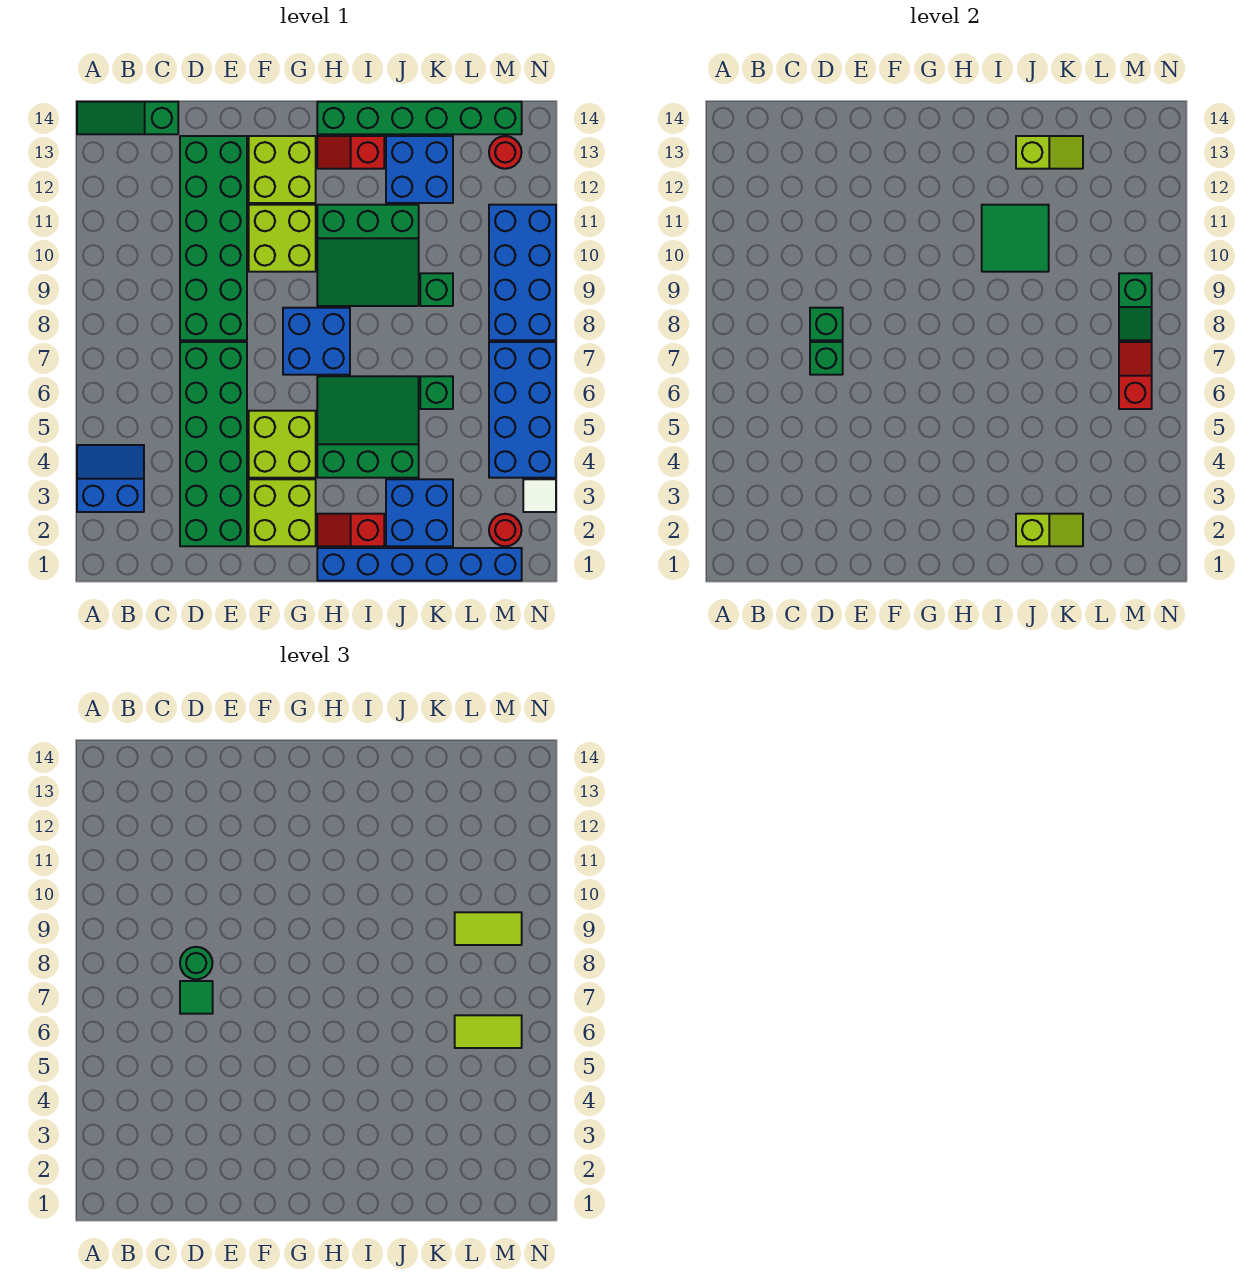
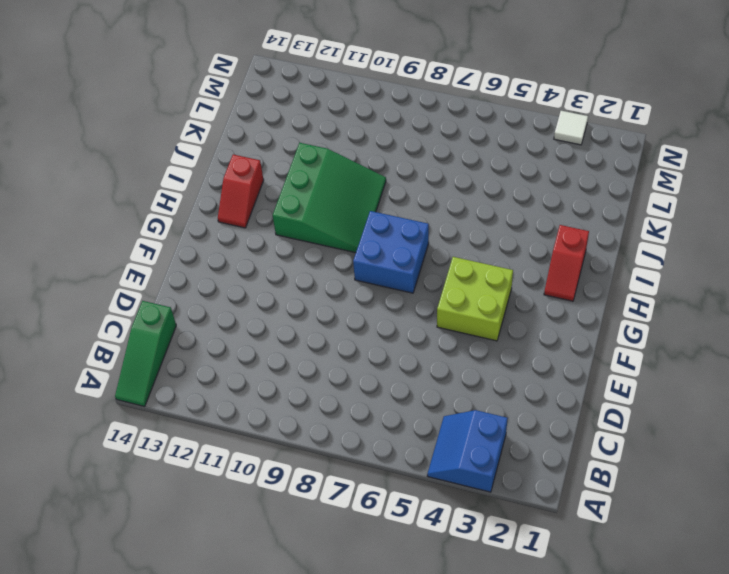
none -> green brick D2:E7 level 1
none -> green brick D8:E13 level 1
none -> lime brick F2:G3 level 1
none -> lime brick F10:G11 level 1

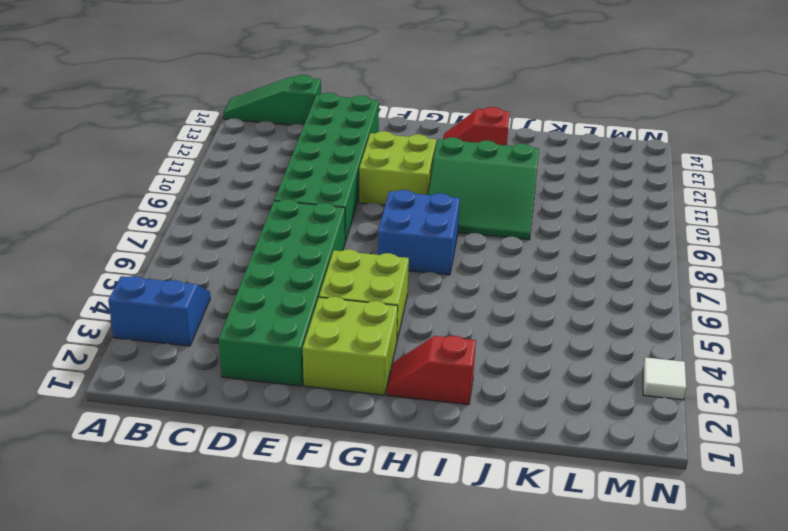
none -> lime brick F12:G13 level 1
none -> blue brick H1:M1 level 1
none -> green slope H4:J6 level 1 top 4
none -> green brick H14:M14 level 1

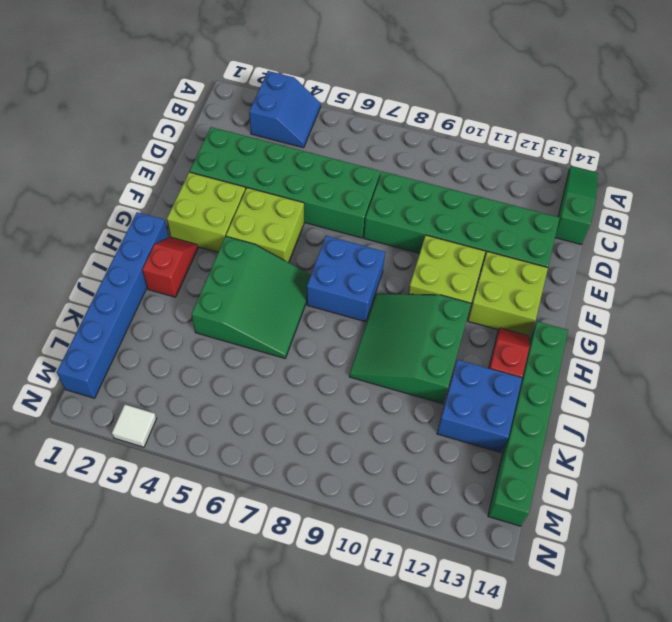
none -> blue brick J2:K3 level 1
none -> green brick K6 level 1
none -> green brick K9 level 1
none -> red round brick M2 level 1

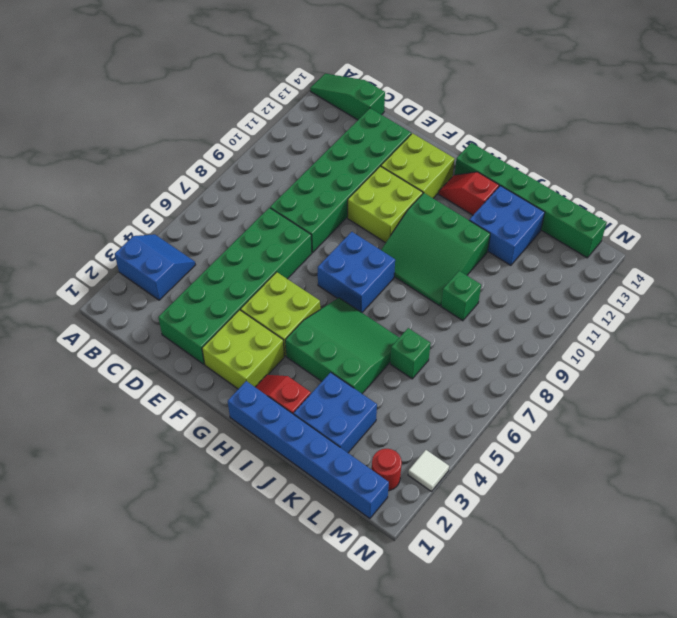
none -> blue brick M4:N7 level 1
none -> blue brick M8:N11 level 1
none -> red round brick M13 level 1
none -> green brick D7 level 2

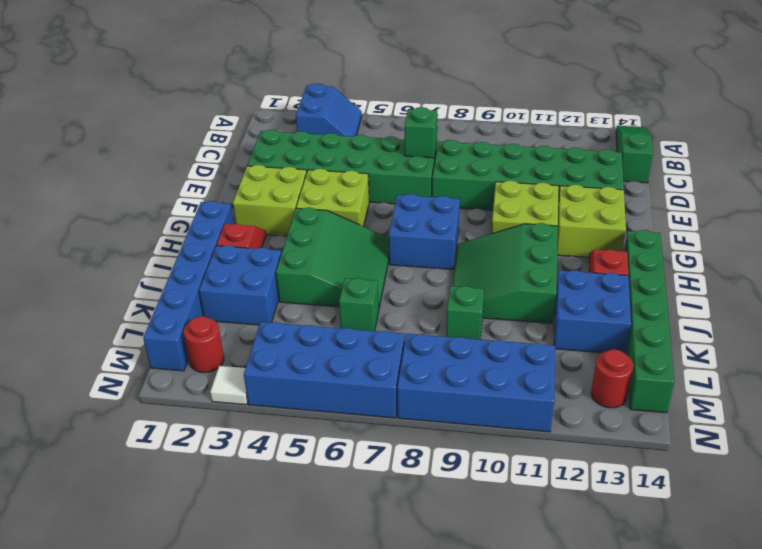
none -> green brick D8 level 2
none -> green tile I10:J11 level 2
none -> lime slope J2:K2 level 2 top J
none -> lime slope J13:K13 level 2 top J

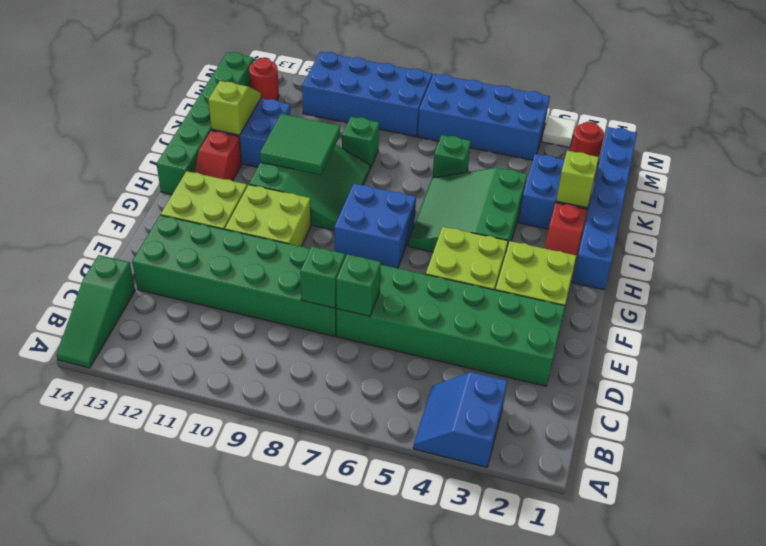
none -> red slope M6:M7 level 2 top 6
none -> green slope M8:M9 level 2 top 9
none -> green tile D7 level 3
none -> green round brick D8 level 3

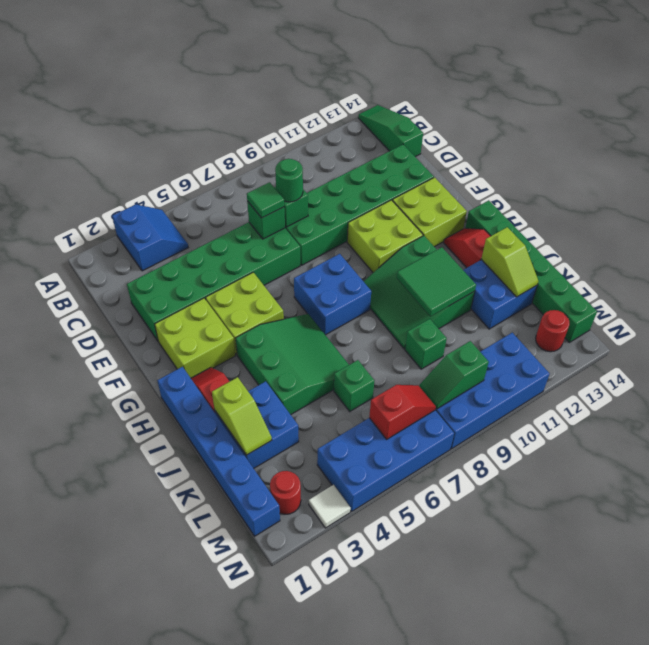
none -> lime tile L6:M6 level 3
none -> lime tile L9:M9 level 3

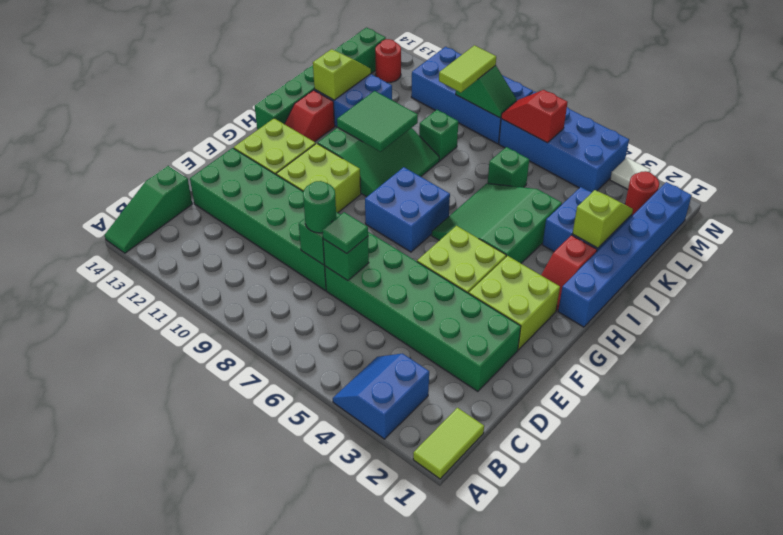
lime tile A1:B1 level 1 -> lime tile L6:M6 level 3

